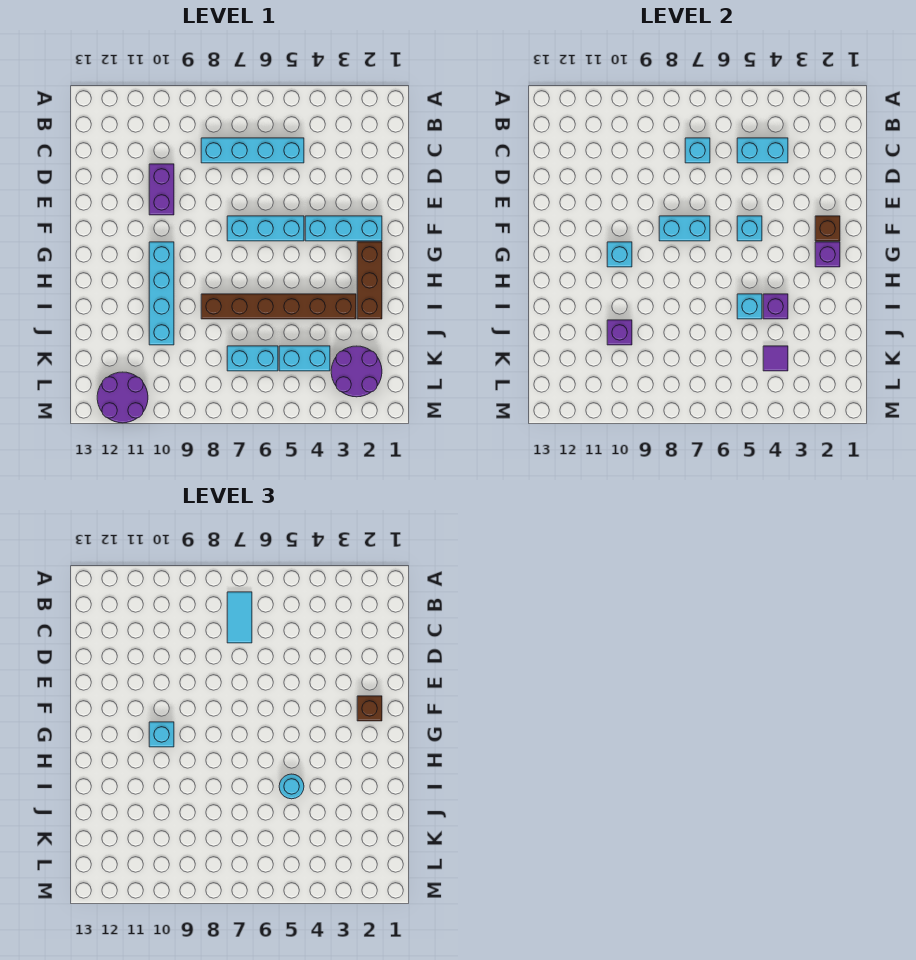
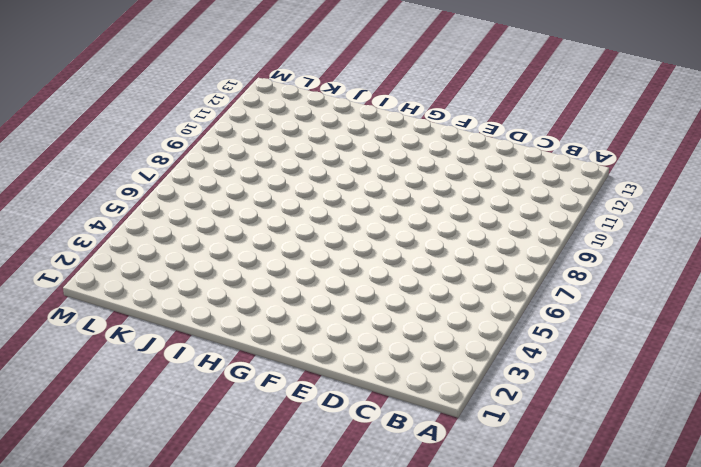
none -> cyan brick C5:C8 level 1
none -> purple brick D10:E10 level 1
none -> cyan brick F2:F4 level 1

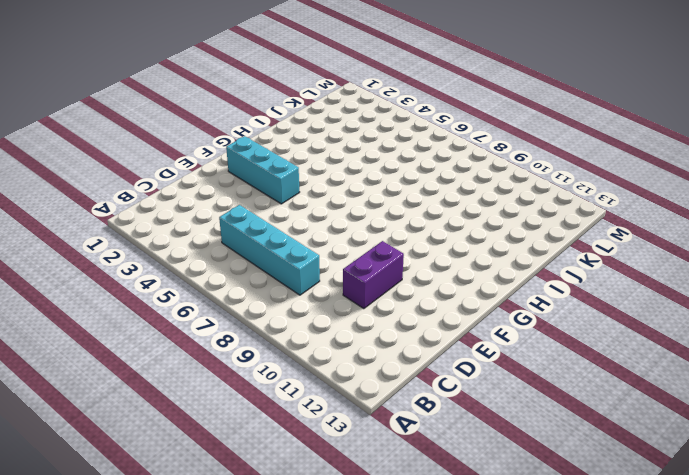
none -> cyan brick F5:F7 level 1
none -> brown brick G2:I2 level 1
none -> cyan brick G10:J10 level 1

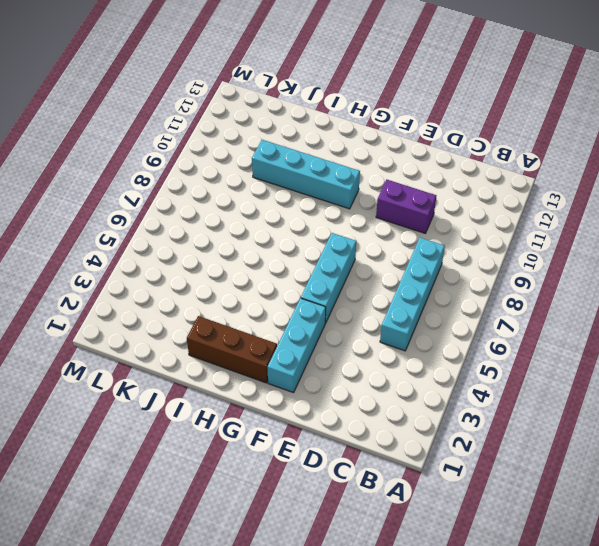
none -> brown brick I3:I8 level 1
none -> purple round brick K2:L3 level 1
none -> cyan brick K4:K5 level 1

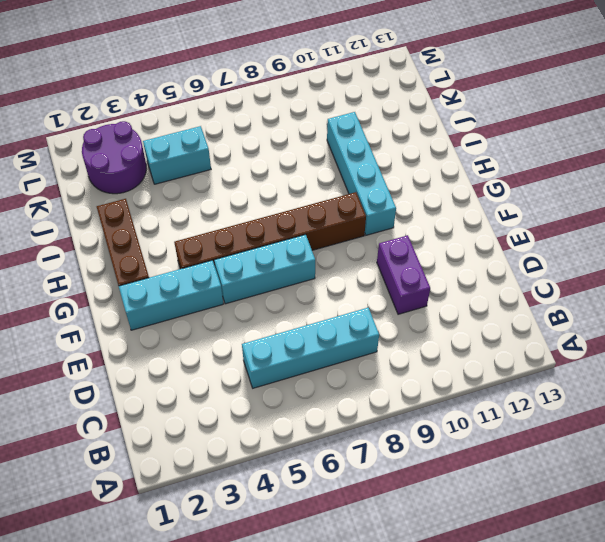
brown brick G4:G9 level 1 -> brown brick I3:I8 level 1
none -> cyan brick K6:K7 level 1
none -> purple round brick L11:M12 level 1
none -> cyan brick C4:C5 level 2

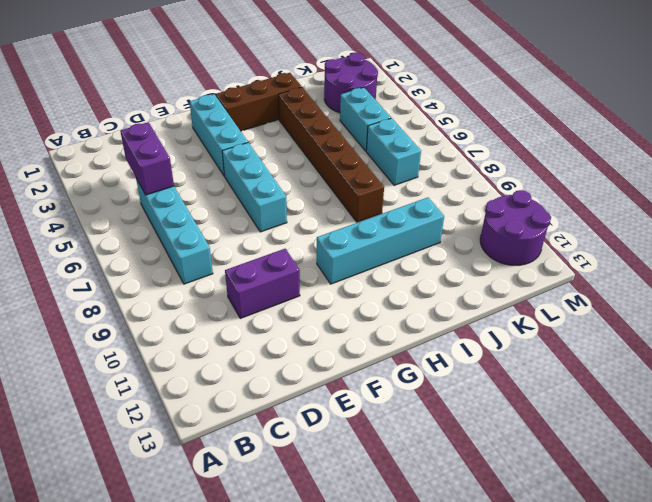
purple brick C4:C5 level 2 -> cyan brick C4:C5 level 2
none -> cyan brick C7 level 2
none -> brown brick F2 level 2
none -> cyan brick F5 level 2

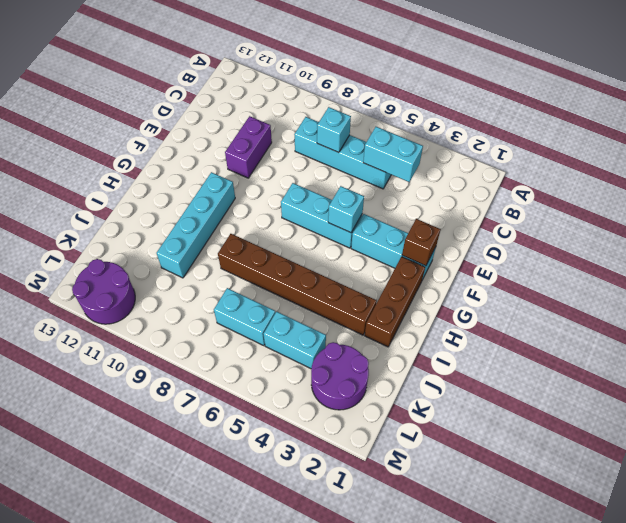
none -> cyan brick F7:F8 level 2
none -> purple brick G2 level 2
none -> cyan brick G10 level 2

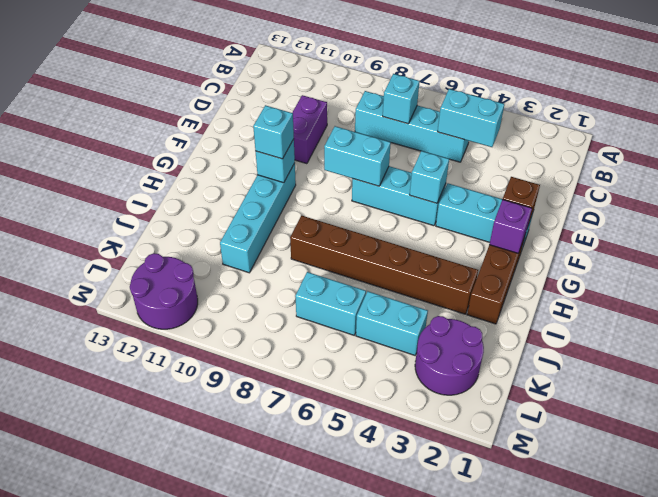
none -> purple brick I4 level 2
none -> cyan brick I5 level 2
none -> purple brick J10 level 2

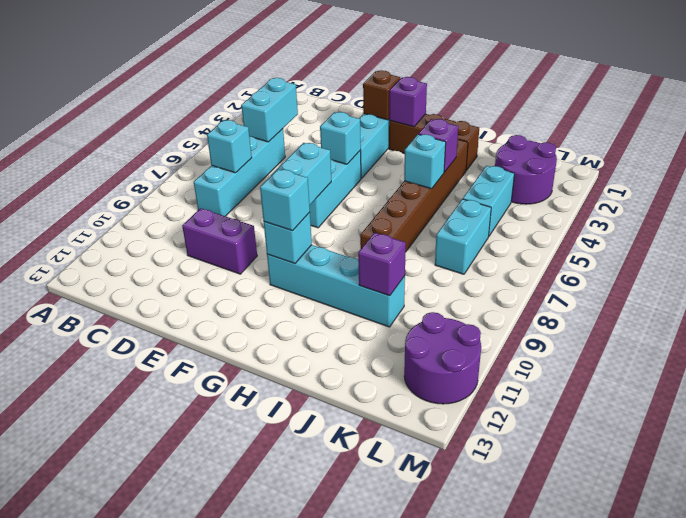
none -> purple tile K4 level 2
none -> cyan tile B7:C7 level 3
none -> brown brick F2 level 3

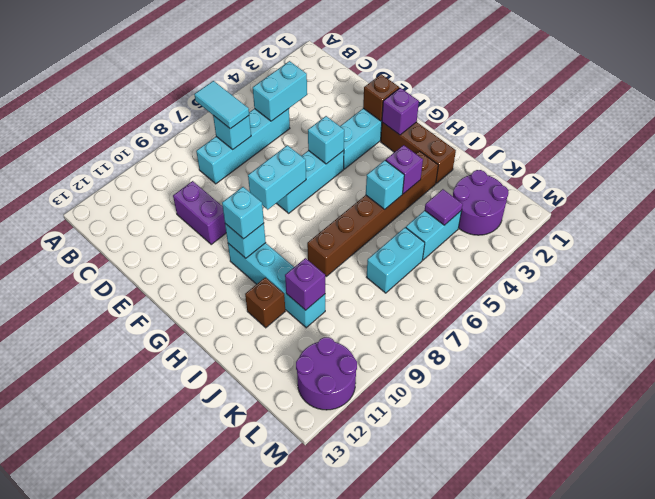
brown brick I11 level 1 -> brown brick F2 level 3
none -> cyan round brick I5 level 3

